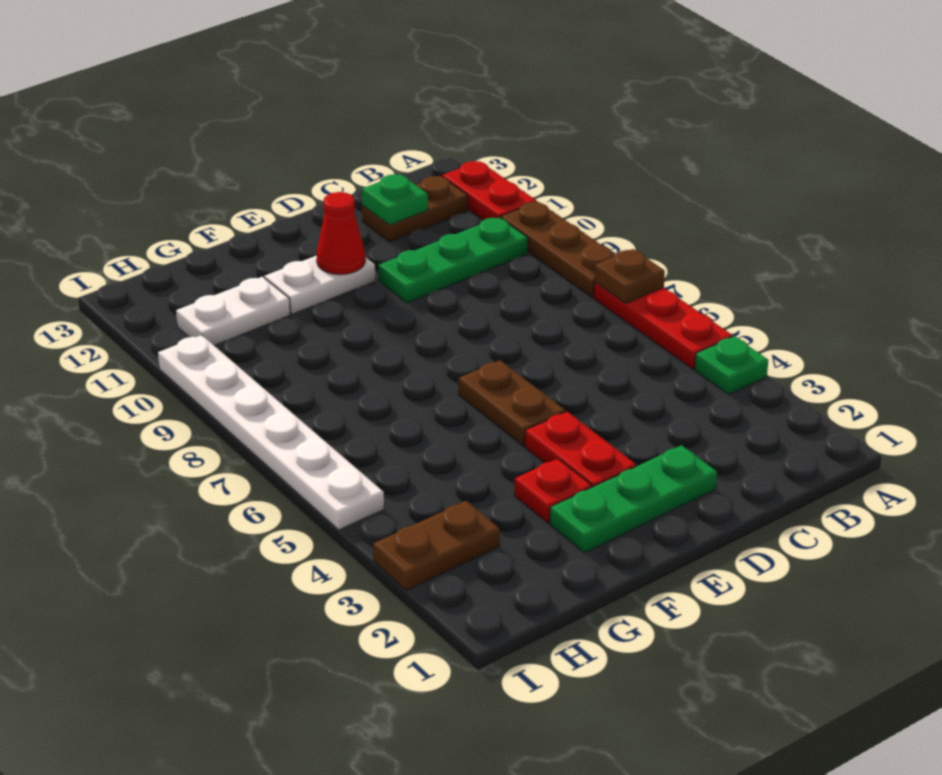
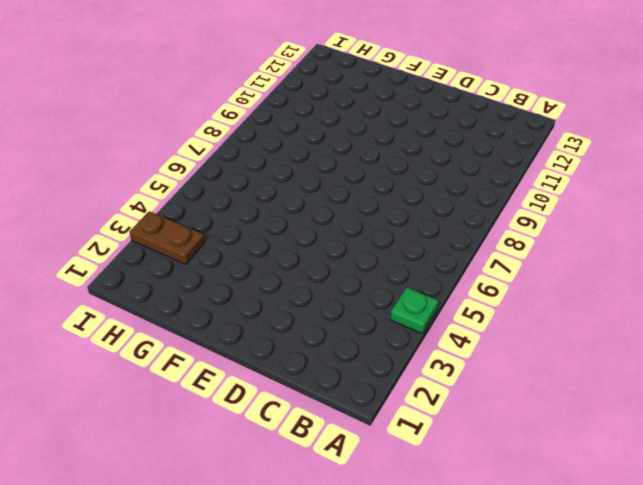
none -> red plate A5:A7 level 1
none -> brown plate A8:A10 level 1
none -> red plate A11:A12 level 1

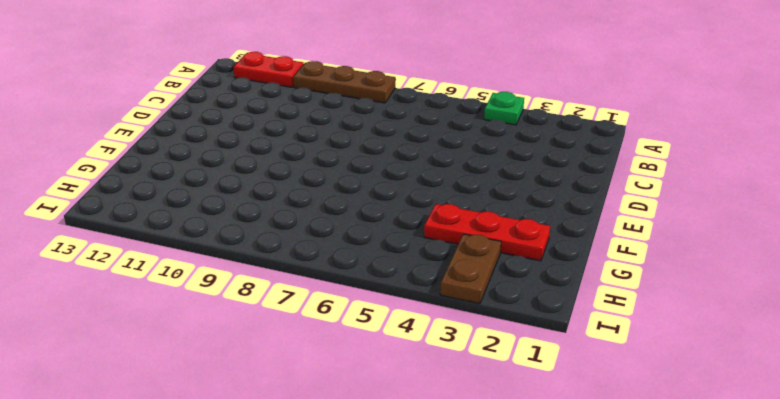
red plate G2:G4 level 1 -> red plate A5:A7 level 1
none -> green plate B10:D10 level 1
none -> brown plate B12:C12 level 1
none -> green plate D2:F2 level 1

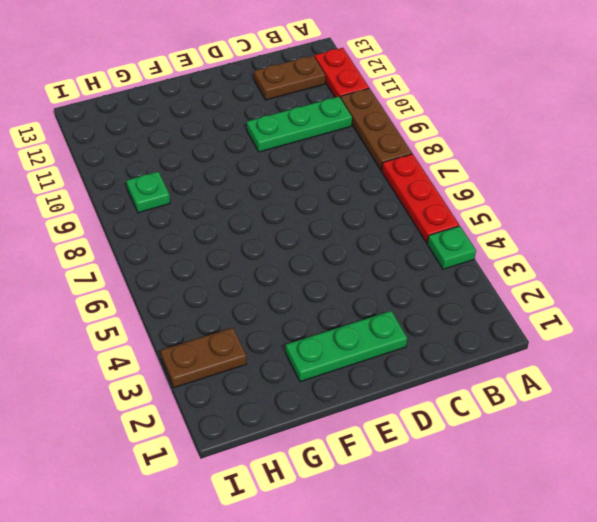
green plate H9 level 1 -> green plate C12 level 2
none -> red plate E3:E4 level 1
none -> brown plate E5:E6 level 1
none -> white plate E11:F11 level 1

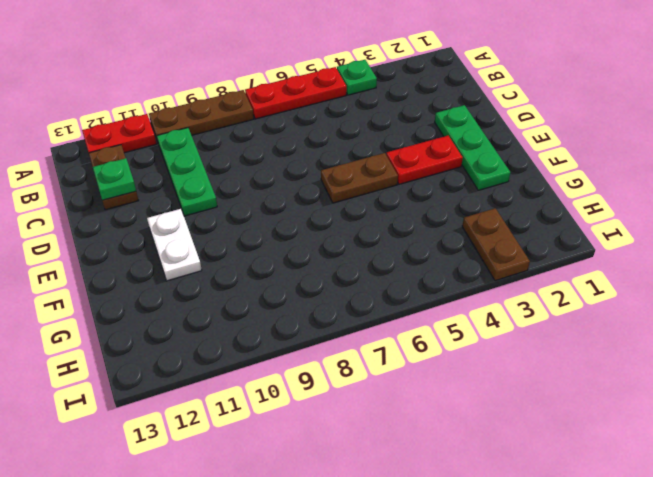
none -> red plate F3 level 1
none -> white plate G11:H11 level 1
none -> white plate I5:I10 level 1

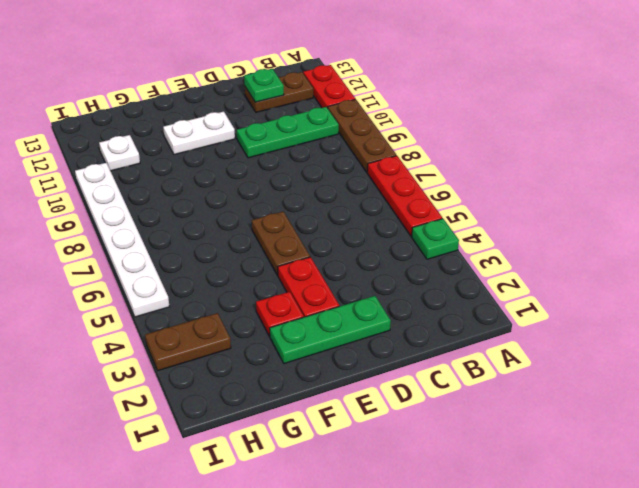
white plate H11 level 1 -> white plate G11:H11 level 1
none -> brown plate A7 level 2
none -> red cone E11 level 2

